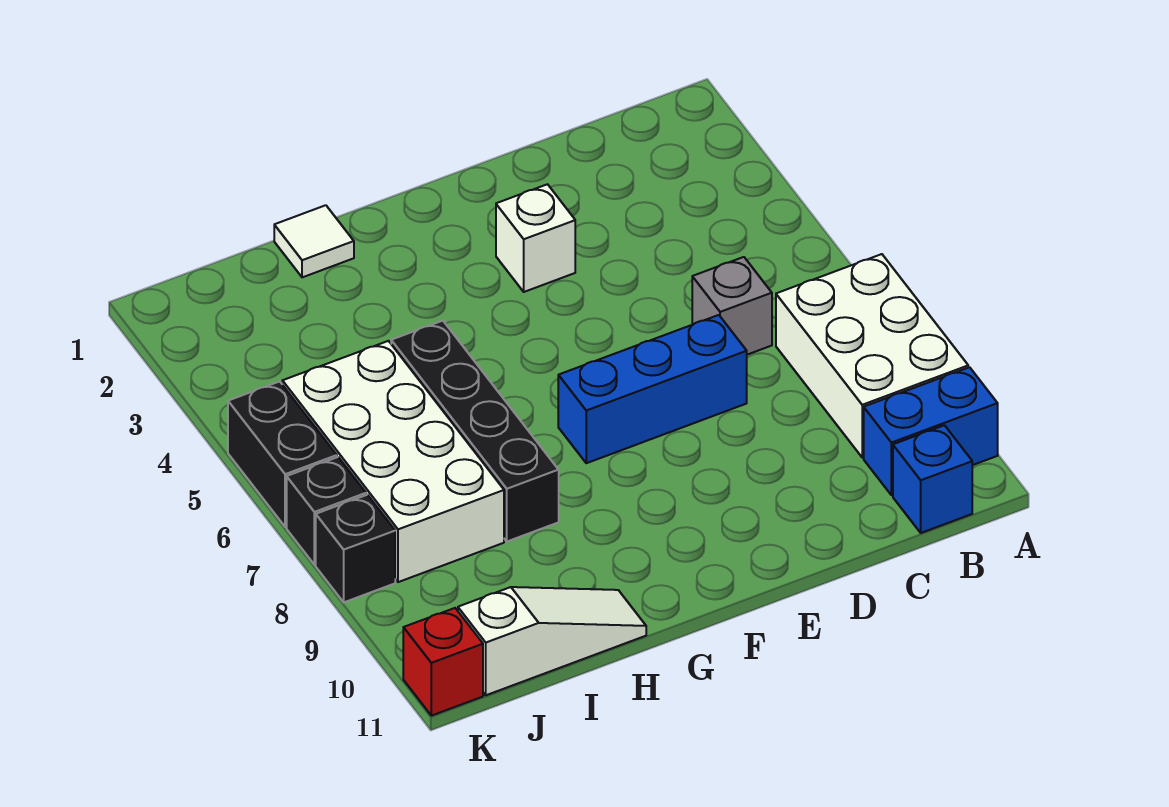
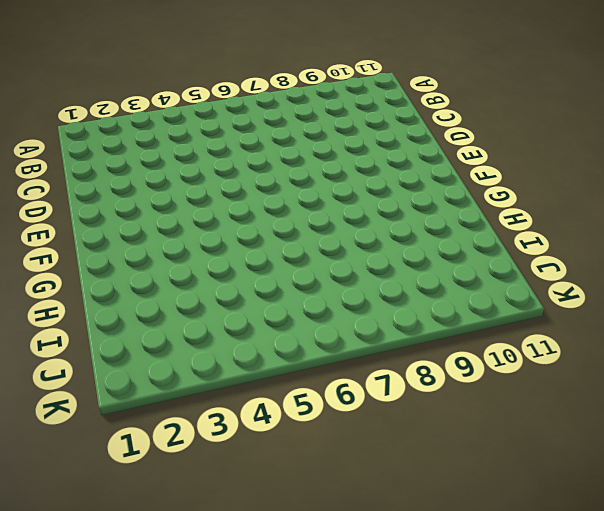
none -> white brick A7:B9 level 1
none -> blue brick A10:B10 level 1
none -> blue brick B11 level 1

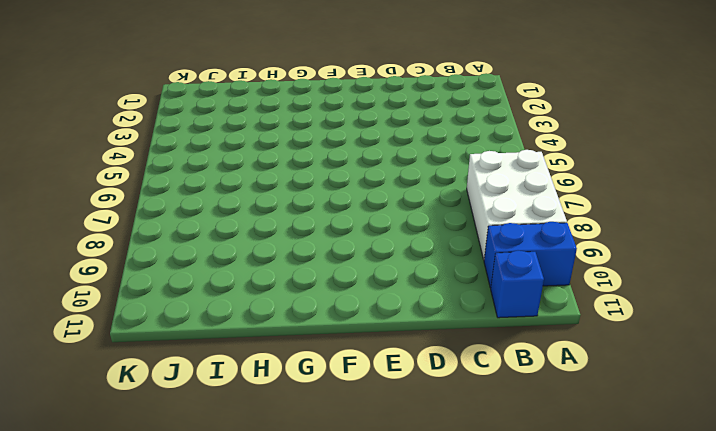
none -> grey brick C6 level 1
none -> blue brick D7:F7 level 1
none -> white brick E3 level 1

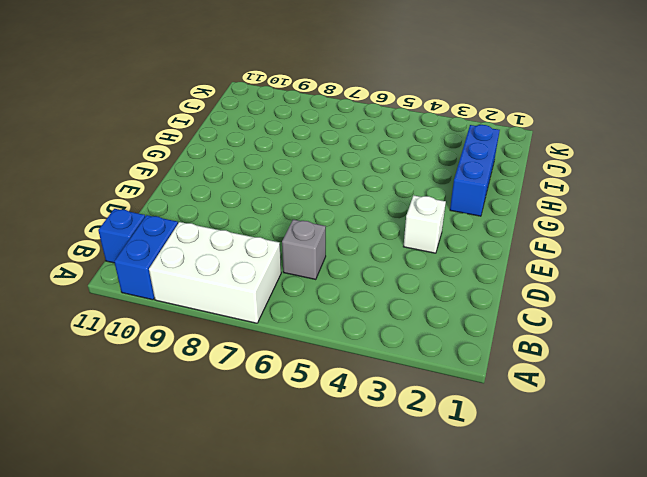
blue brick G2:I2 level 1 -> blue brick D7:F7 level 1
none -> white tile H1 level 1
none -> black brick H5:H8 level 1
none -> white slope H11:J11 level 1 top J

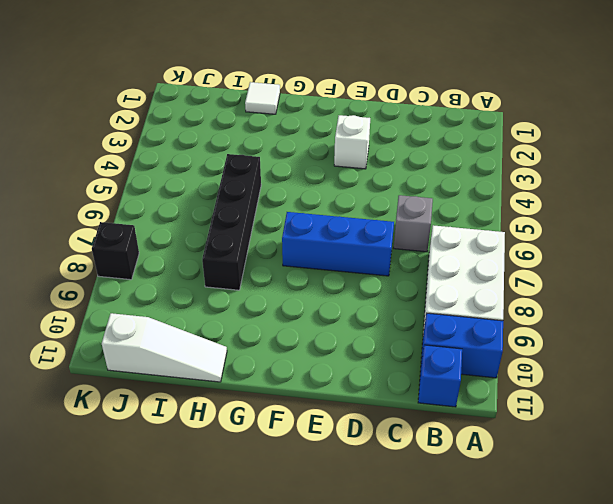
none -> white brick I5:J8 level 1
none -> black brick K5:K6 level 1
none -> black brick K7 level 1

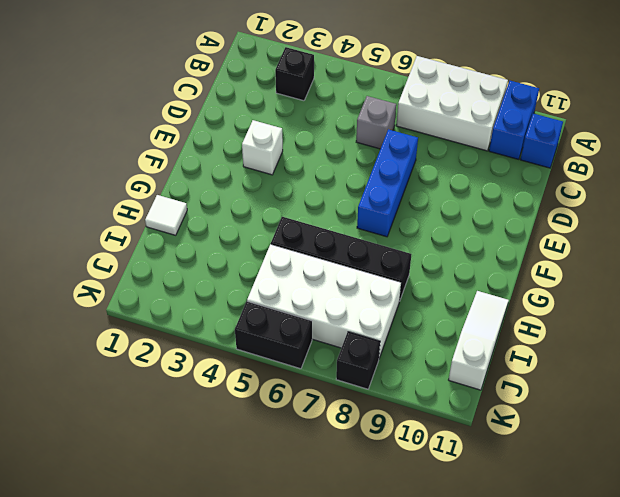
black brick B3 level 1 -> black brick K7 level 1
none -> red brick K11 level 1

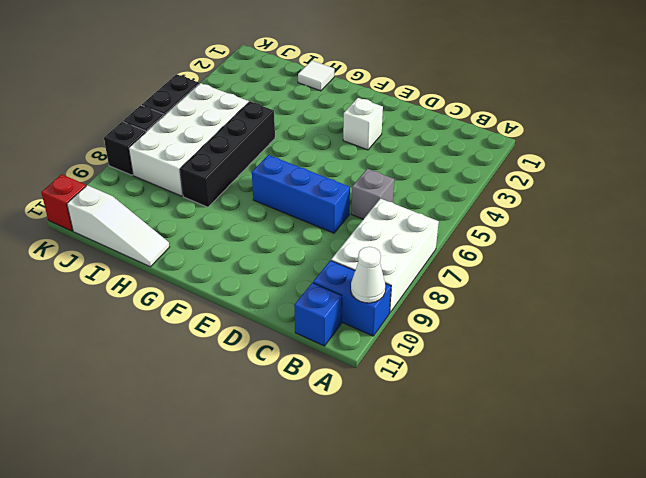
white cone A10 level 2 -> none

